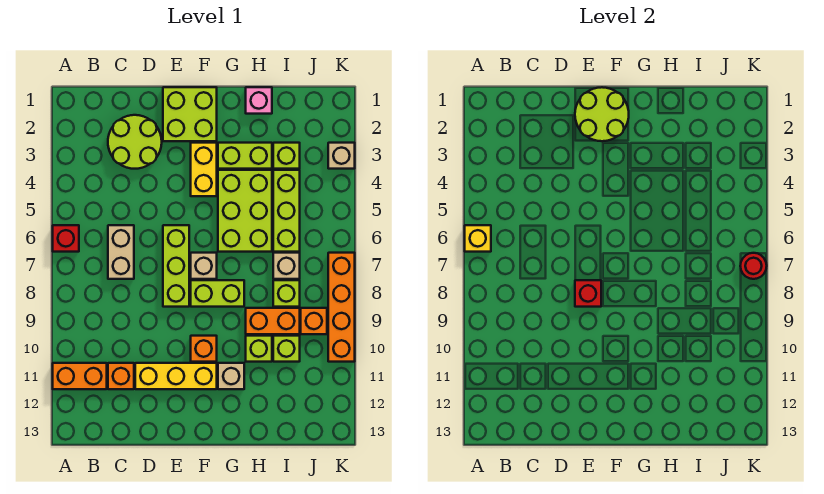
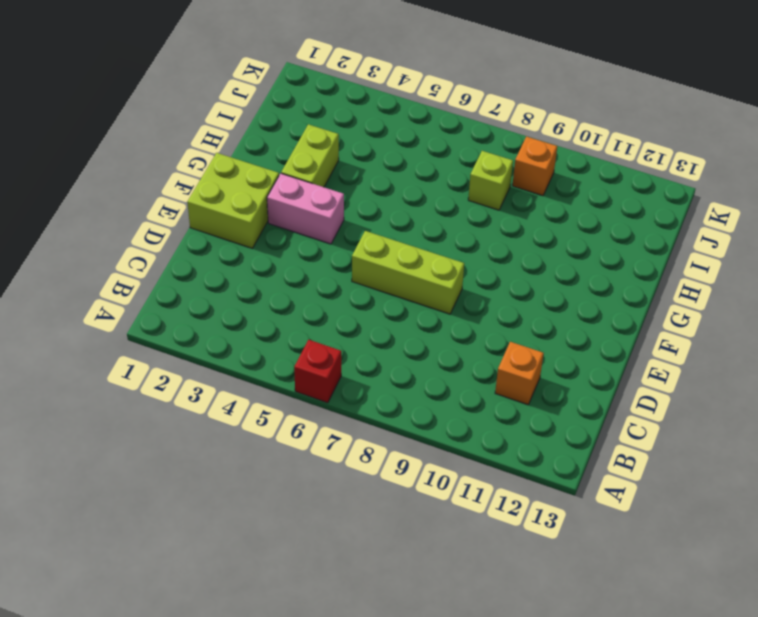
pink brick F3:F4 level 1 -> yellow brick F3:F4 level 1
none -> orange brick A11:B11 level 1
none -> lime round brick C2:D3 level 1
none -> tan brick C6:C7 level 1
none -> yellow brick D11:F11 level 1

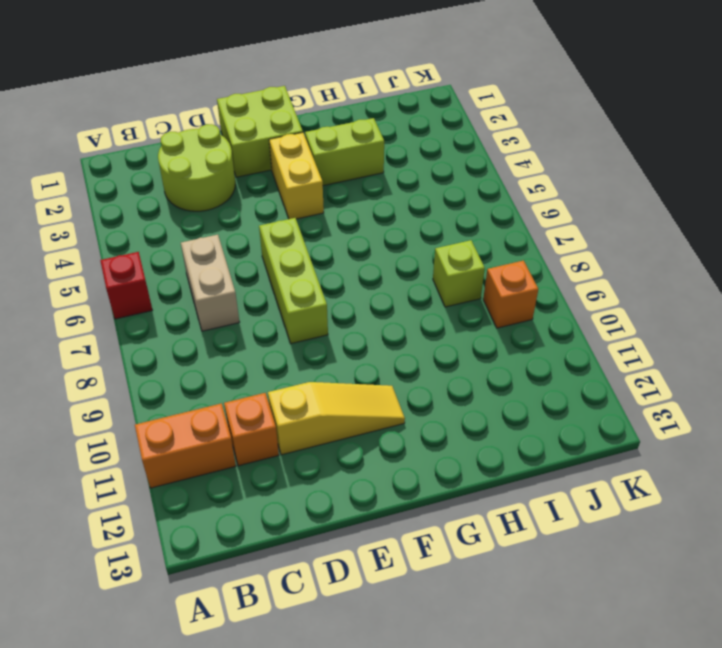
yellow slope D11:F11 level 1 top D -> yellow brick D11:F11 level 1
none -> tan brick F7 level 1
none -> lime brick F8:G8 level 1
none -> orange brick F10 level 1
none -> lime brick G4:H6 level 1

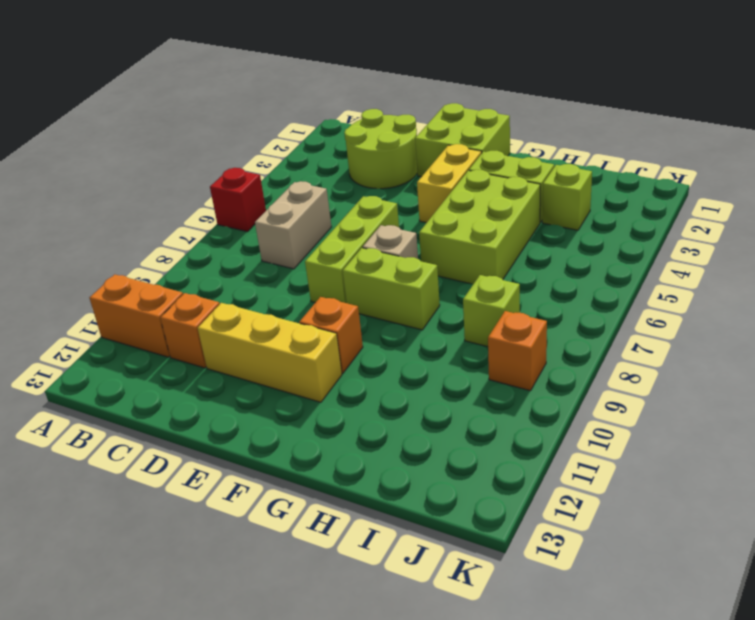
none -> tan brick G11 level 1
none -> pink brick H1 level 1
none -> orange brick H9:I9 level 1
none -> lime brick H10 level 1

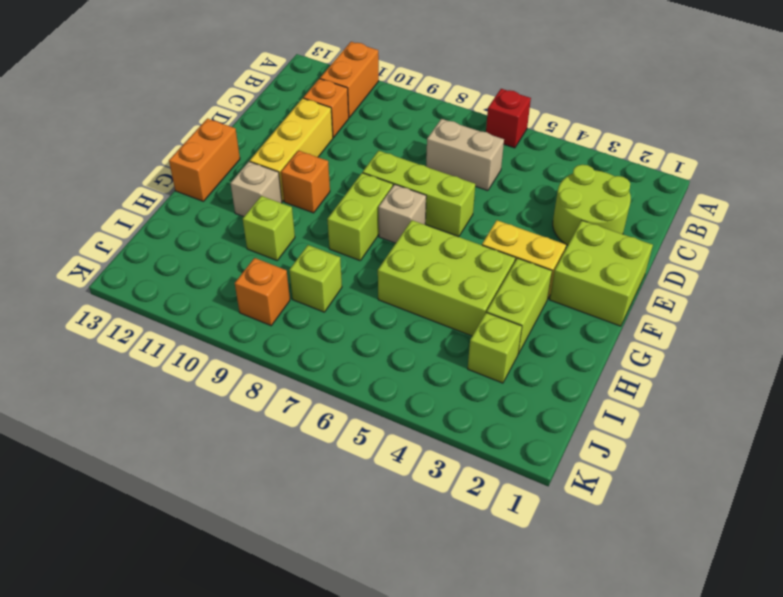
orange brick F13:G13 level 1 -> orange brick H9:I9 level 1
none -> pink brick H1 level 1
none -> lime brick I4:I6 level 1
none -> tan brick I7 level 1
none -> lime brick I10 level 1

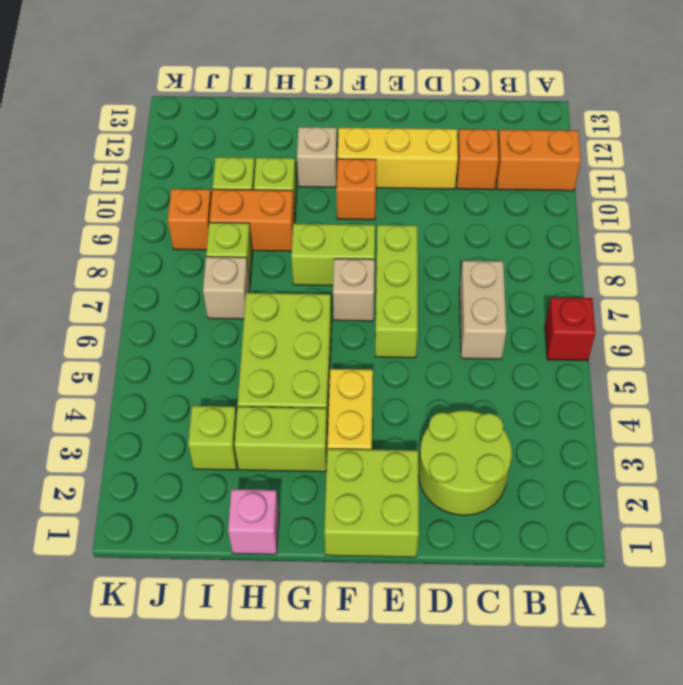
none -> lime brick I4:I6 level 1
none -> tan brick K3 level 1
none -> orange brick K7:K10 level 1
none -> yellow brick A6 level 2

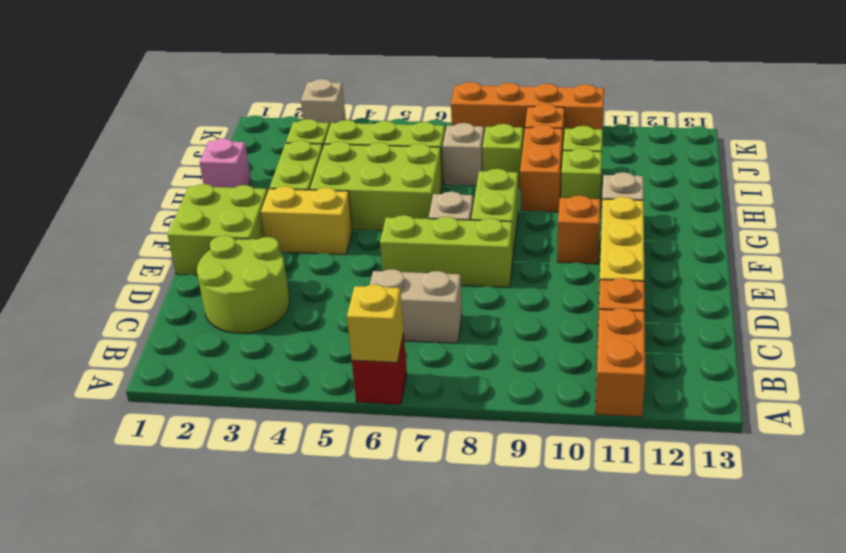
none -> lime round brick E1:F2 level 2
none -> red brick E8 level 2
none -> red round brick K7 level 2

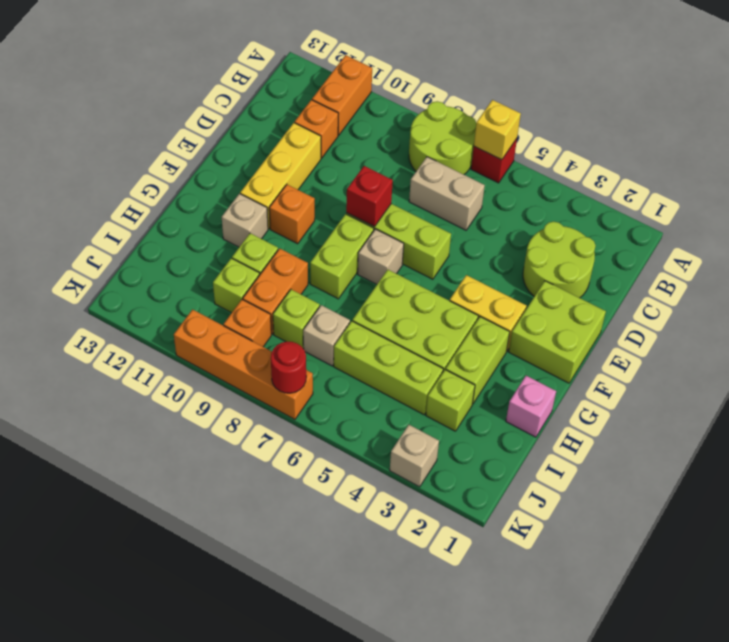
lime round brick A7:B8 level 1 -> lime round brick E1:F2 level 2

